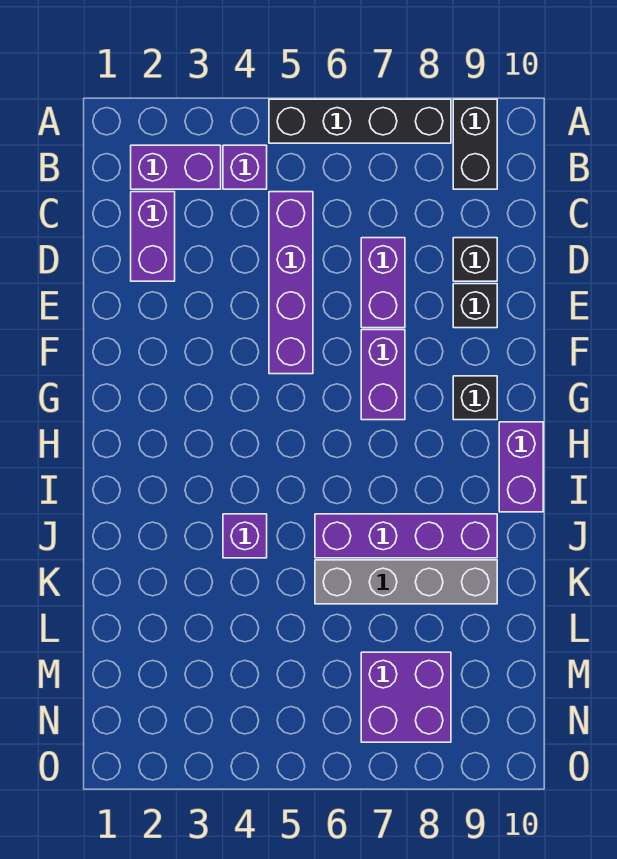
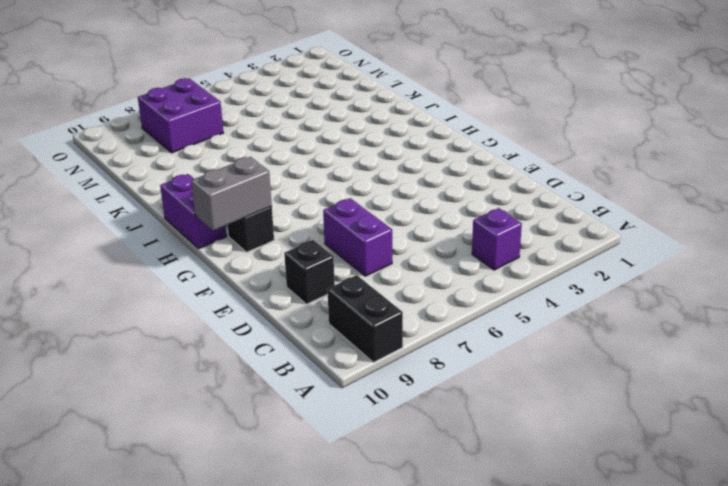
grey brick G9:G10 level 2 -> none
none -> black brick A5:A8 level 1
none -> purple brick B2:B3 level 1
none -> purple brick C2:D2 level 1

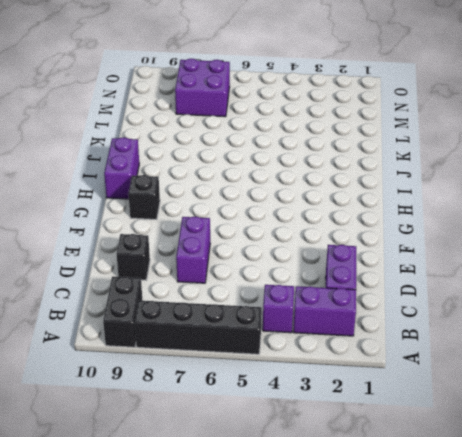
none -> purple brick C5:F5 level 1
none -> black brick E9 level 1
none -> purple brick F7:G7 level 1

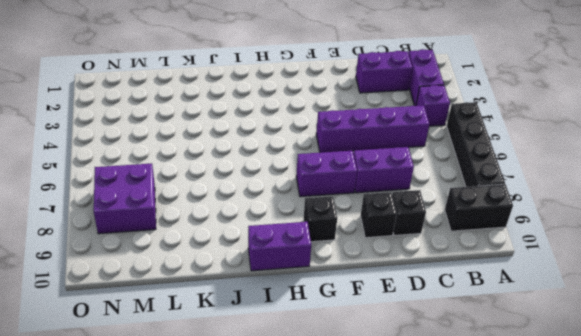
none -> purple brick J4 level 1
none -> purple brick J6:J9 level 1
none -> grey brick K6:K9 level 1

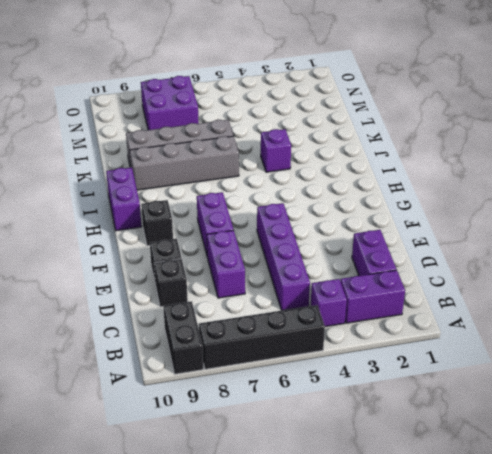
grey brick J6:J9 level 1 -> purple brick J6:J9 level 1

